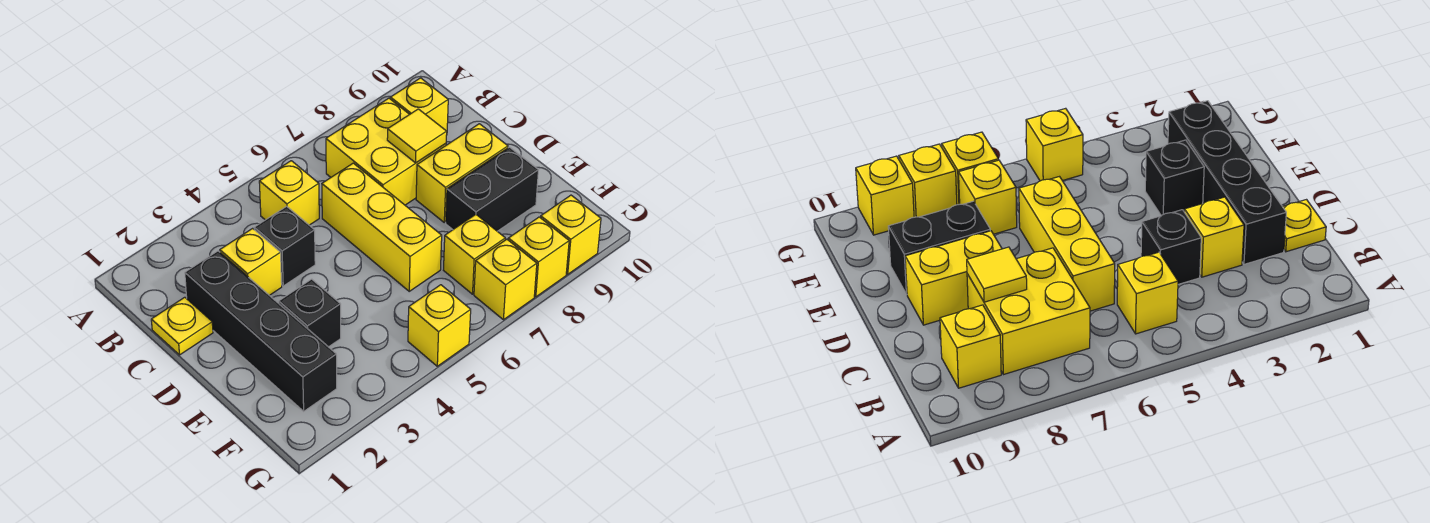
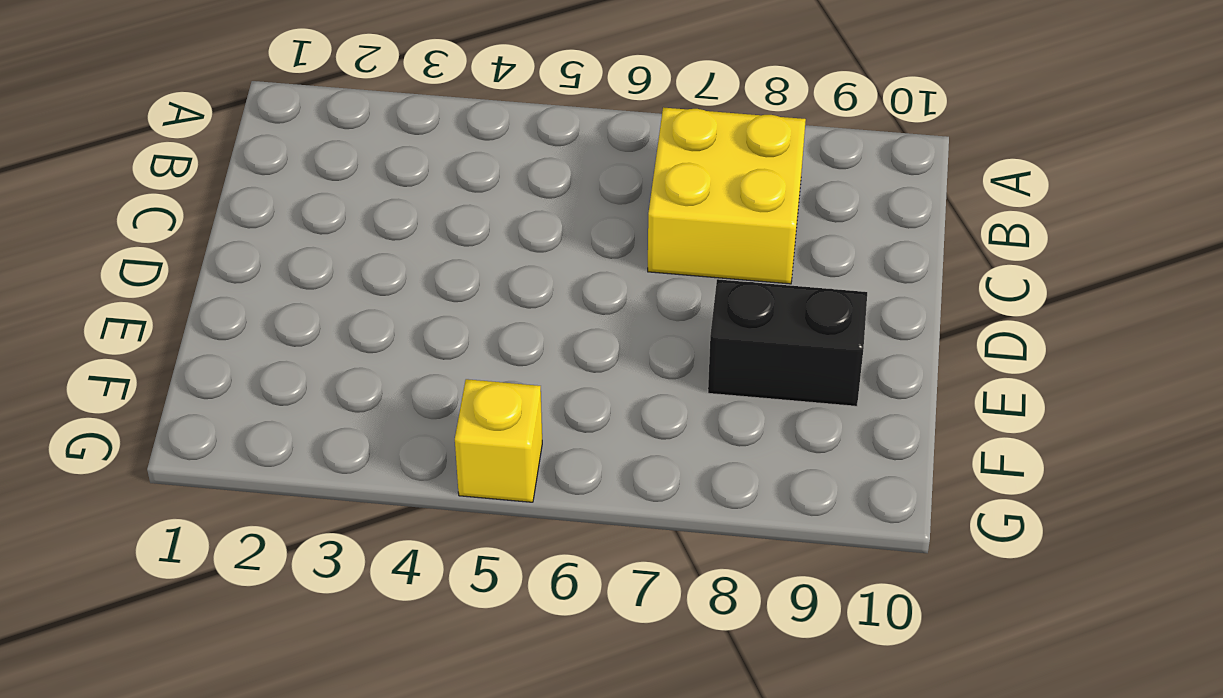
none -> yellow brick B5 level 1
none -> yellow brick B9 level 1
none -> yellow plate C1 level 1

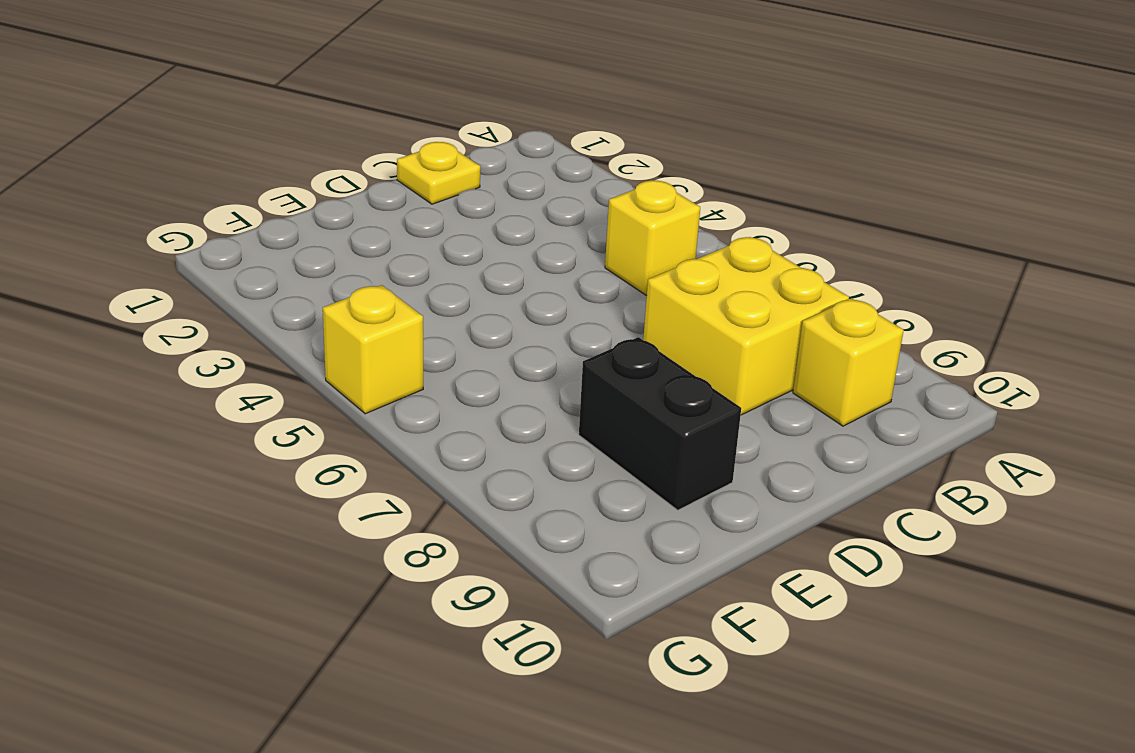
none -> black brick C2:F2 level 1
none -> yellow brick C3 level 1
none -> black brick C4 level 1

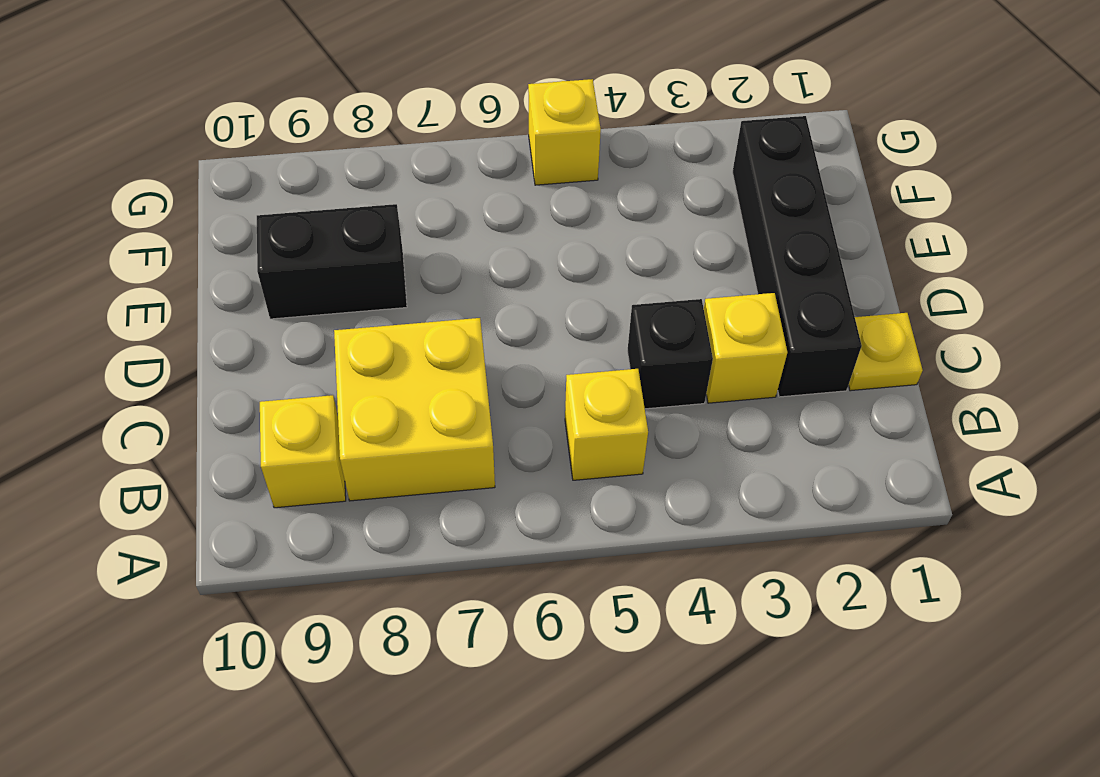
none -> yellow brick C6:E6 level 1
none -> yellow brick D8:D9 level 1
none -> black brick E3 level 1

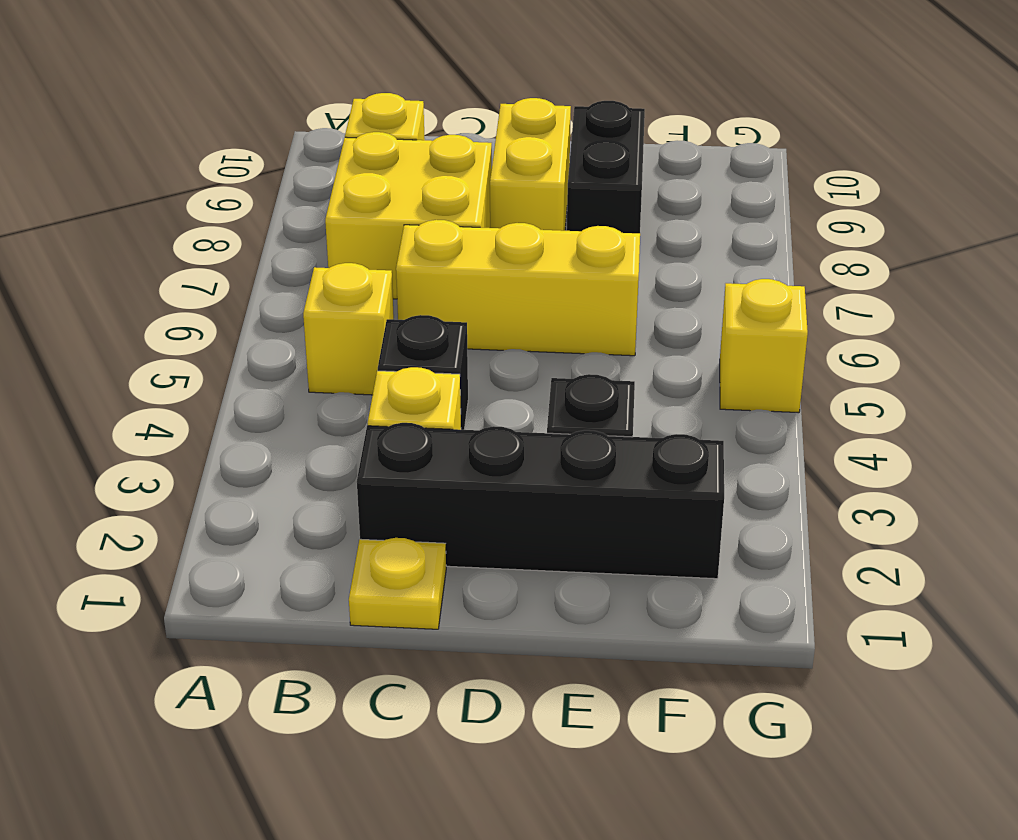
none -> yellow brick F7 level 1
none -> yellow brick G7 level 1
none -> yellow brick G8 level 1

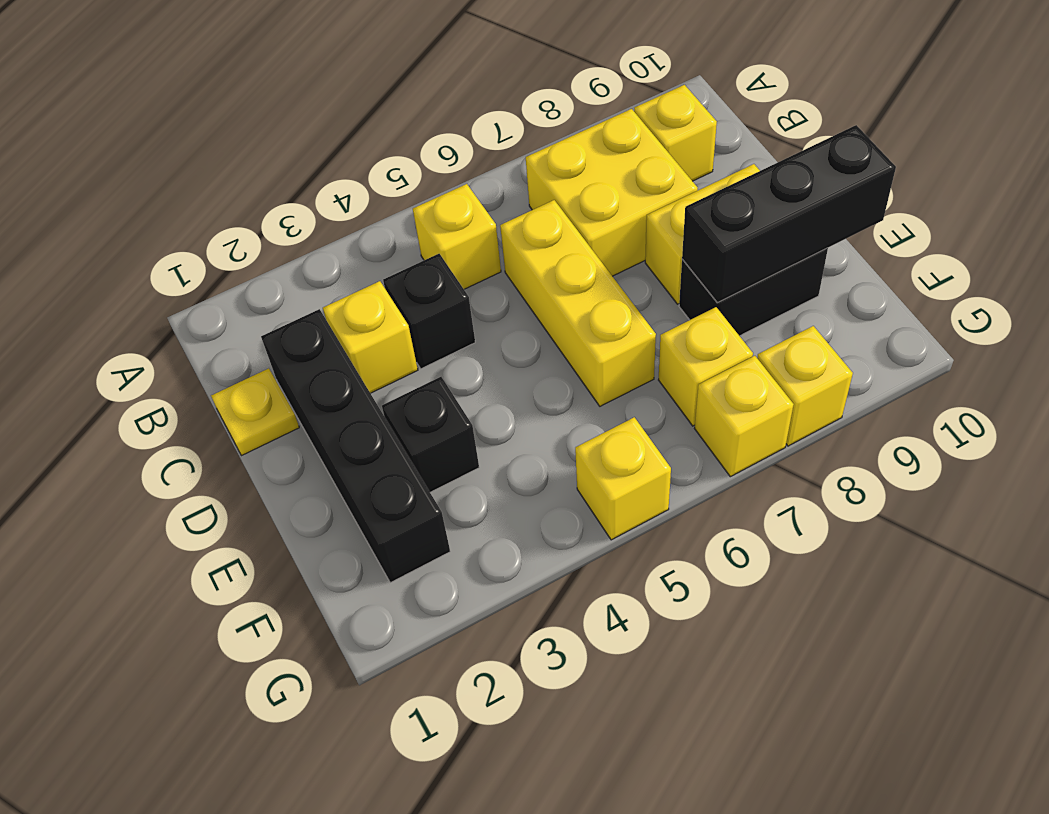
black brick E8:E10 level 2 -> none
none -> yellow brick G9 level 1
none -> yellow tile C8 level 2

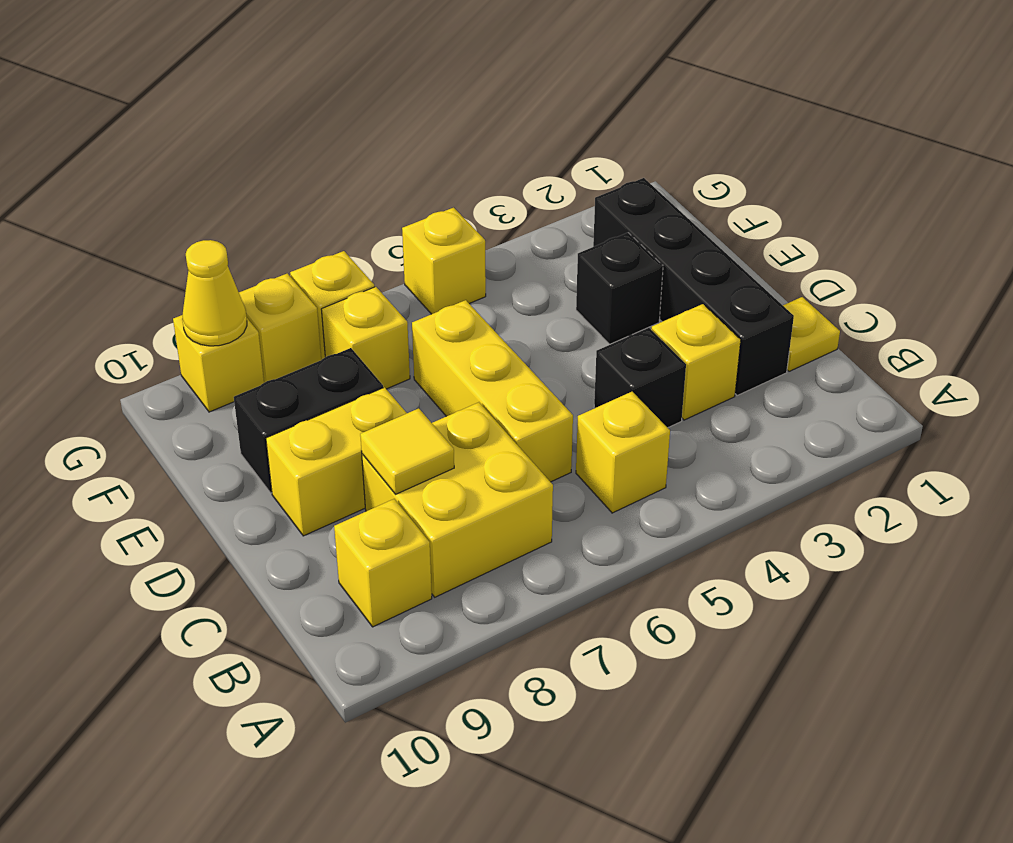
yellow cone G9 level 2 -> none

